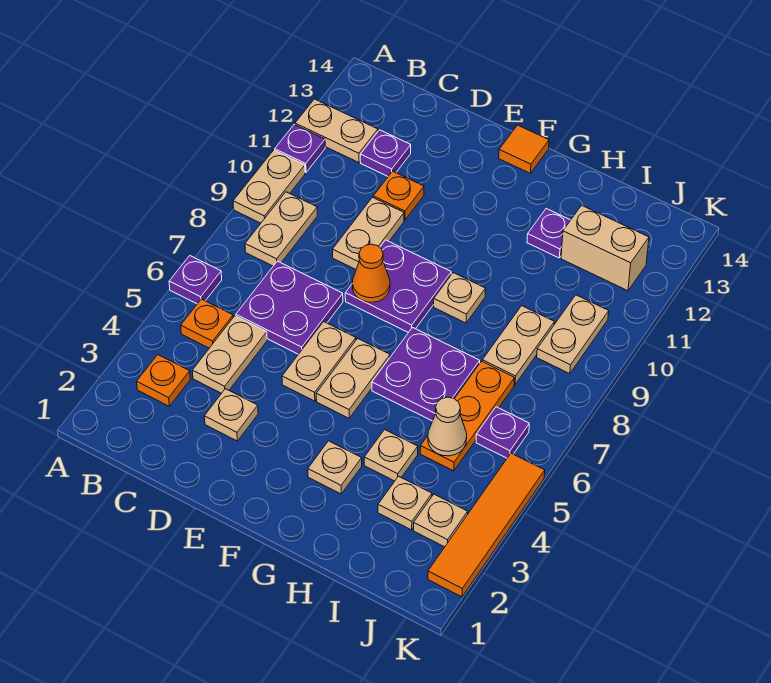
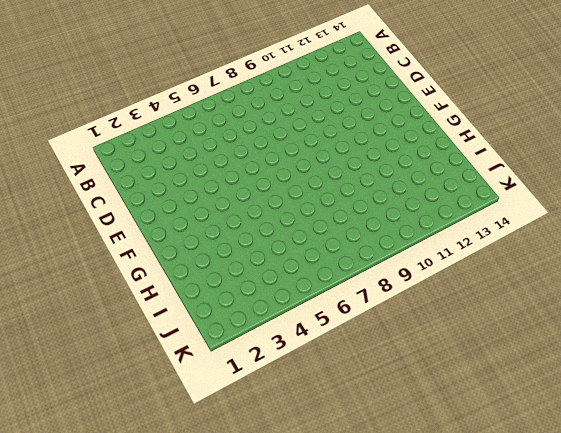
none -> purple plate A6 level 1
none -> tan plate A9:A10 level 1
none -> purple plate A11 level 1
none -> tan plate A12:B12 level 1

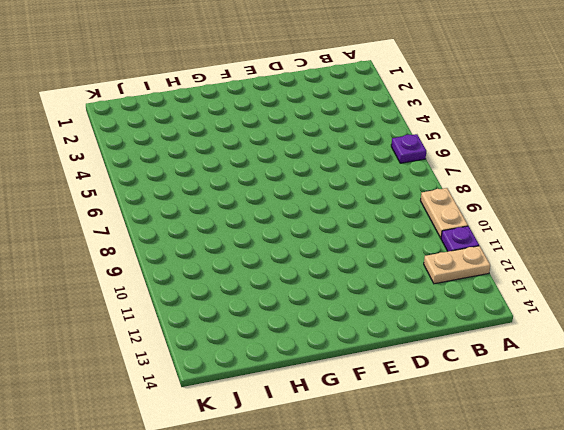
none -> orange plate B3 level 1
none -> orange plate B5 level 1
none -> tan plate B8:B9 level 1
none -> tan plate C4:C5 level 1

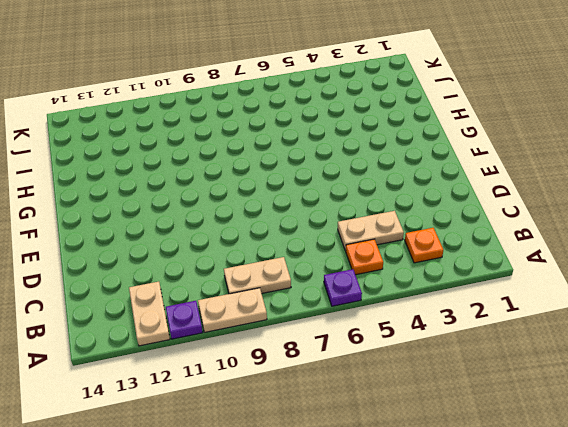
none -> purple plate C6:D7 level 1
none -> purple plate C12 level 1
none -> tan plate D3 level 1
none -> tan plate D9:D10 level 1

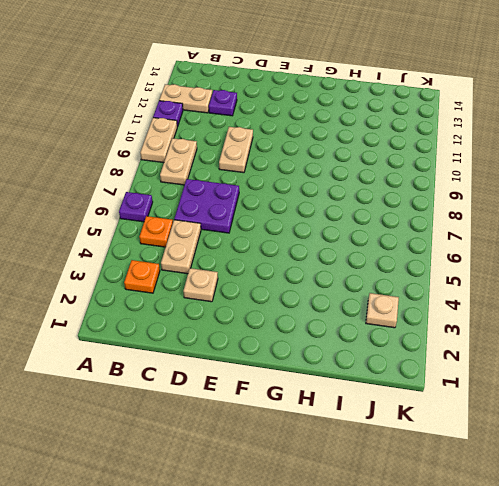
none -> orange plate D11 level 1
none -> tan plate E5:E6 level 1
none -> purple plate E8:F9 level 1
none -> tan plate F5:F6 level 1

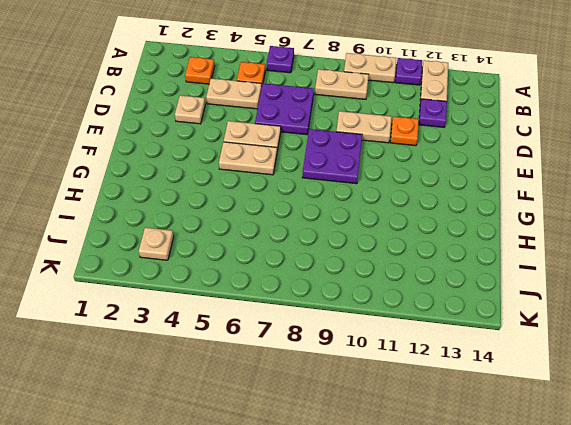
none -> orange tile F14 level 1
none -> tan plate G3 level 1
none -> purple plate G6:H7 level 1
none -> tan plate G9 level 1

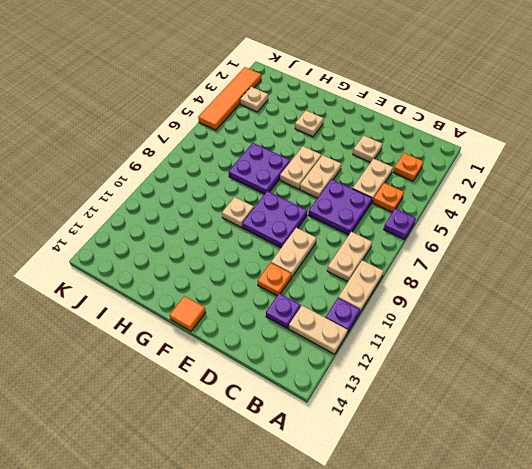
none -> tan plate H4 level 1
none -> purple plate H12 level 1
none -> tan plate I3 level 1
none -> orange plate I5:I7 level 1

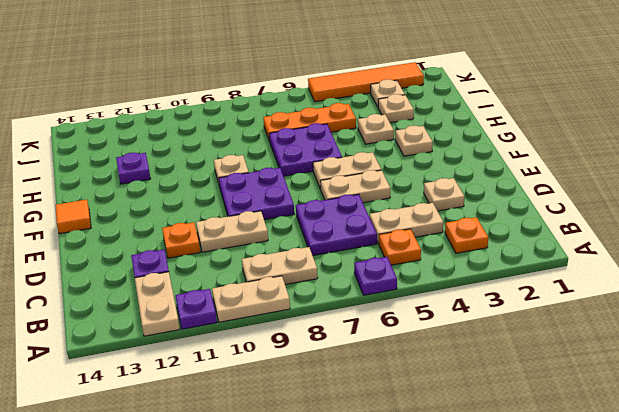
none -> tan plate I8:I9 level 1
none -> tan brick I12:J12 level 1
none -> purple plate J6 level 1
none -> tan plate J9:J10 level 1

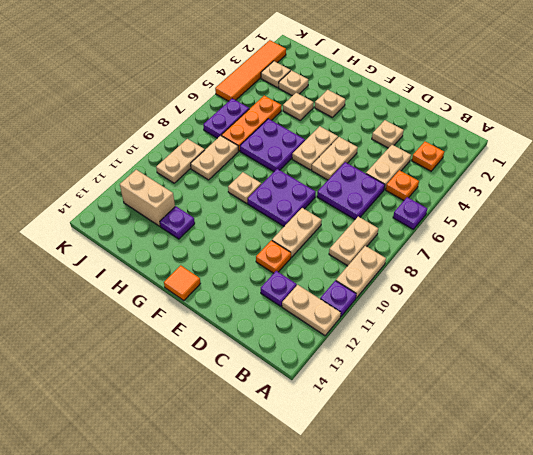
purple plate J6:J7 level 1 -> purple plate J6 level 1
none -> orange cone E8 level 2
none -> tan cone I5 level 2

